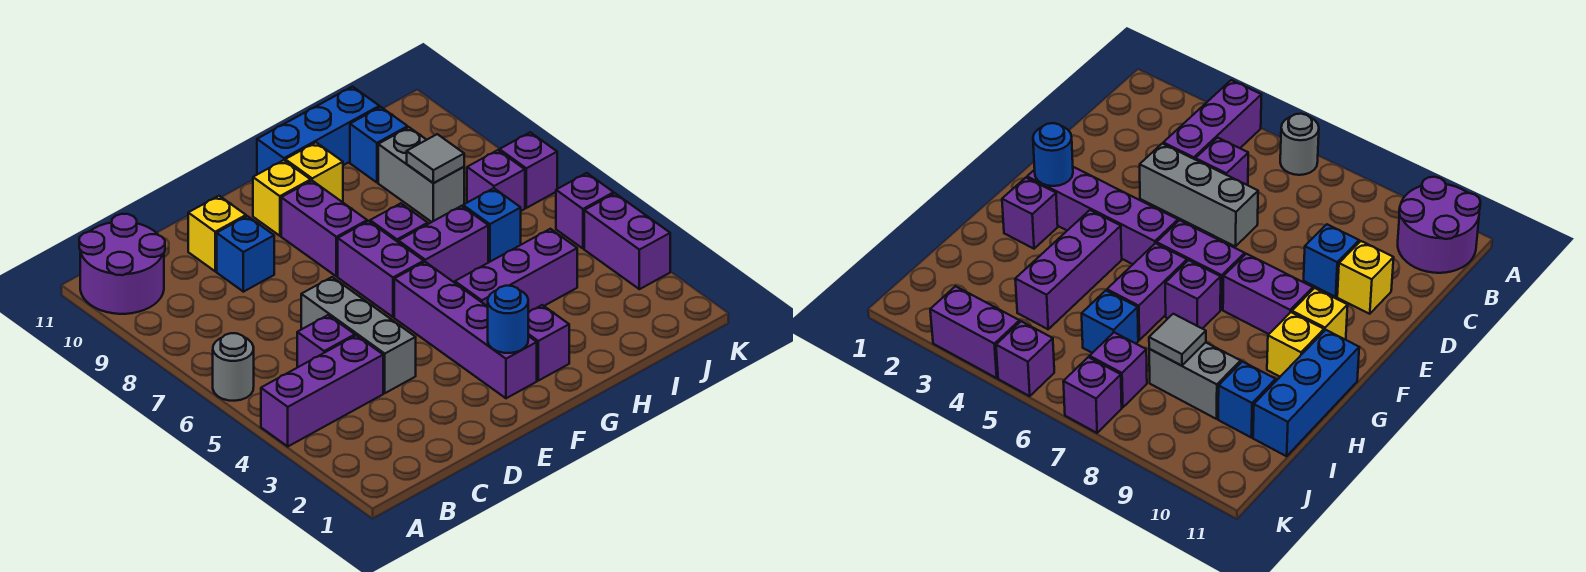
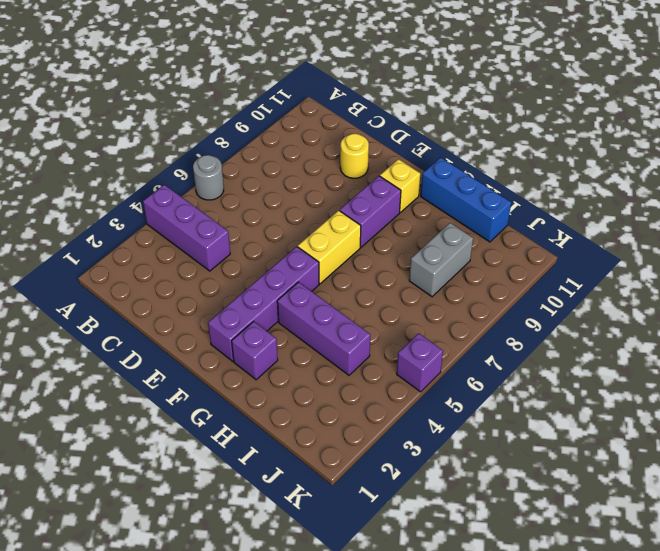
yellow round brick D10 level 1 -> yellow brick D10 level 1
yellow brick F6:F7 level 1 -> purple brick F6:F7 level 1
none -> purple round brick A10:B11 level 1
none -> purple brick C5 level 1
none -> grey brick D4:D6 level 1

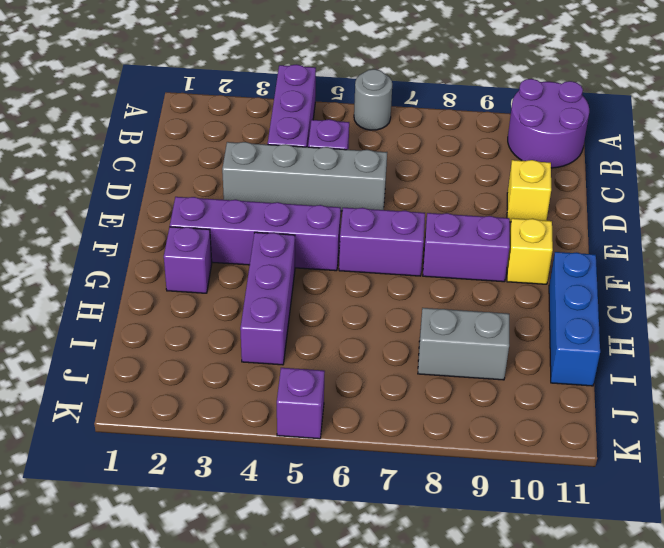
grey brick D3:D6 level 1 -> grey brick D4:D6 level 1
none -> blue brick D9 level 1
none -> purple brick G6:H6 level 1
none -> purple brick G7 level 1

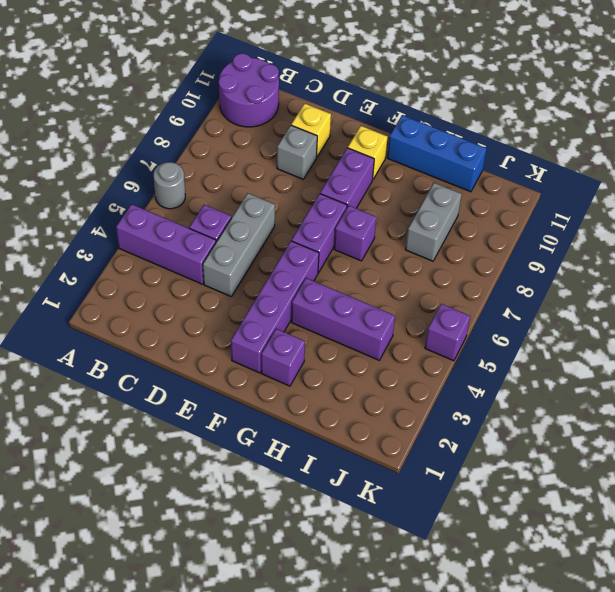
grey brick D9 level 1 -> blue brick D9 level 1
none -> purple brick G6:H6 level 1
none -> yellow brick G10 level 1
none -> blue brick I6 level 1

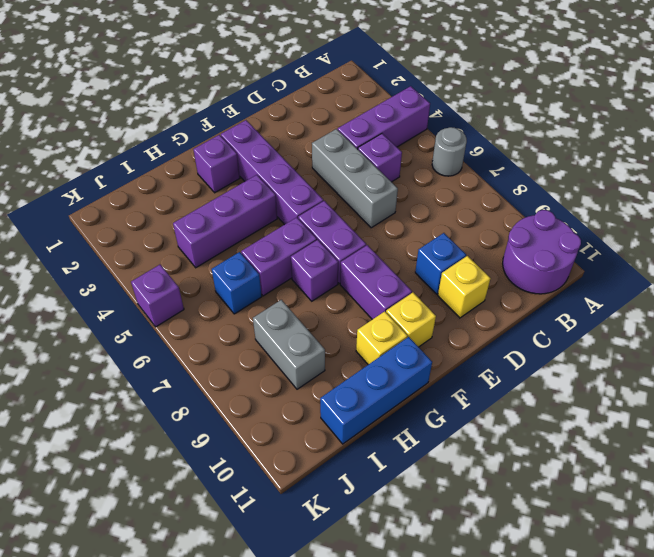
none -> blue brick I10 level 1
none -> purple brick J7 level 1
none -> purple brick K3:K4 level 1

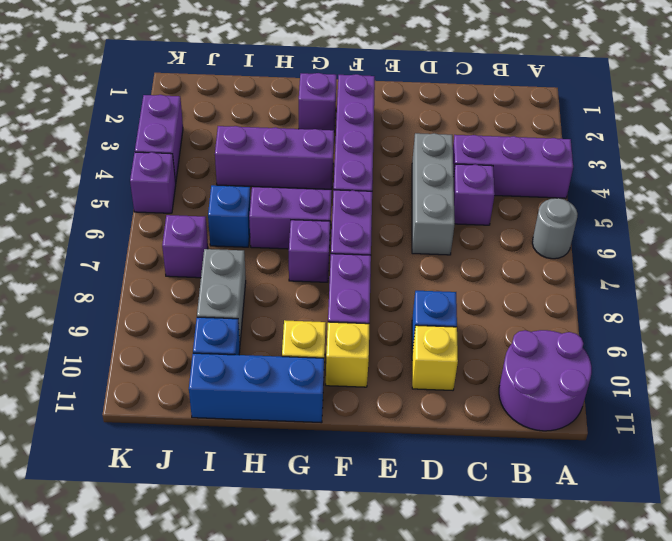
none -> purple brick K7 level 1
none -> blue round brick F2 level 2
none -> grey tile I8 level 2

